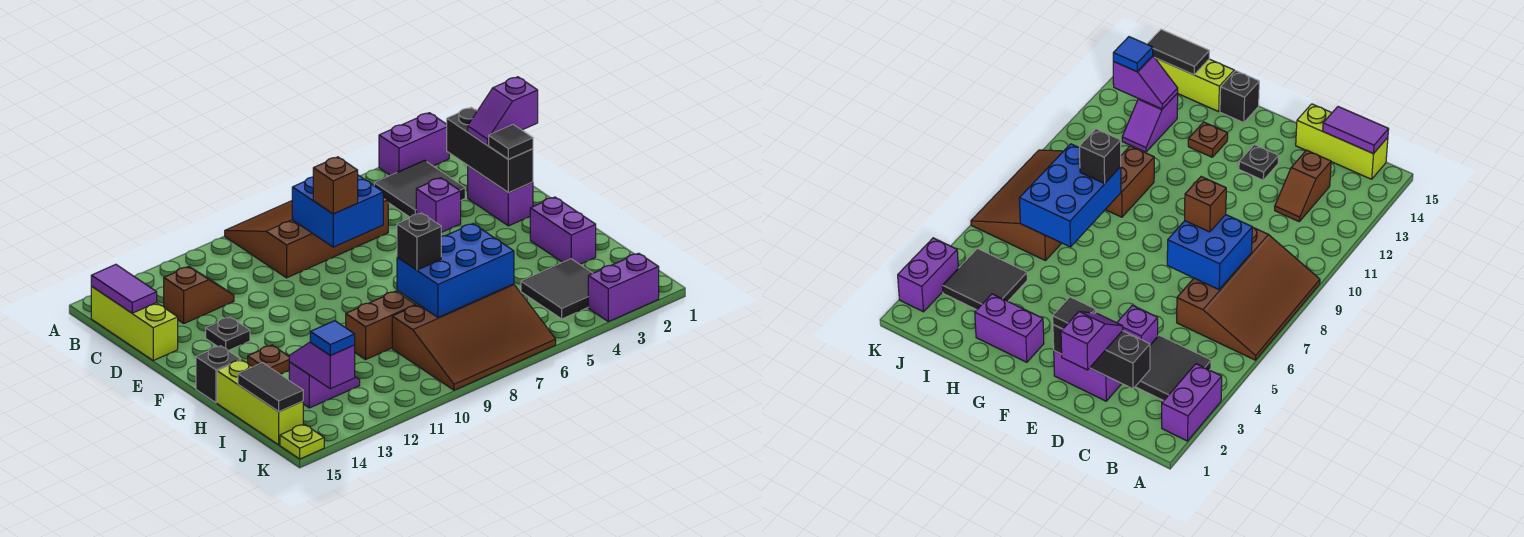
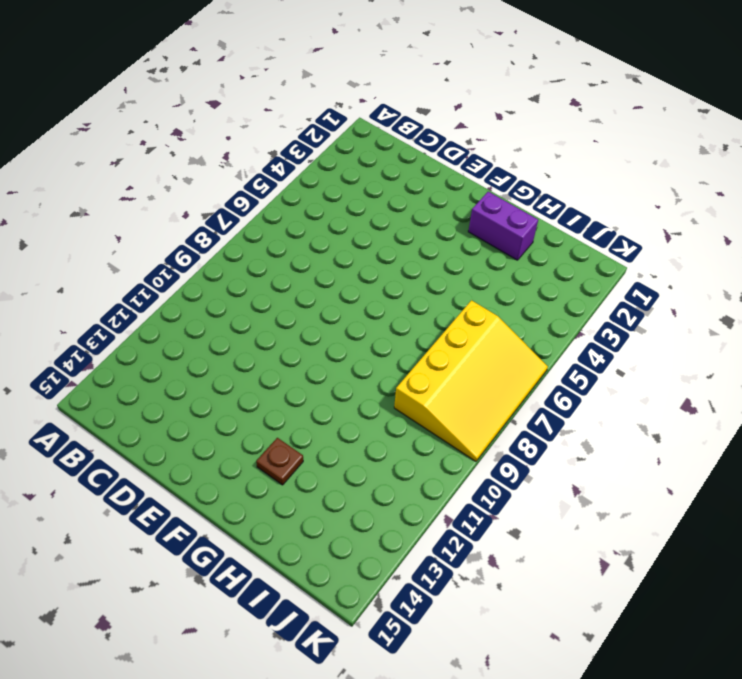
yellow slope I6:K9 level 1 top I -> brown slope I6:K9 level 1 top I
none -> purple brick A2:A3 level 1
none -> brown slope A6:C9 level 1 top C
none -> black tile B3:C4 level 1

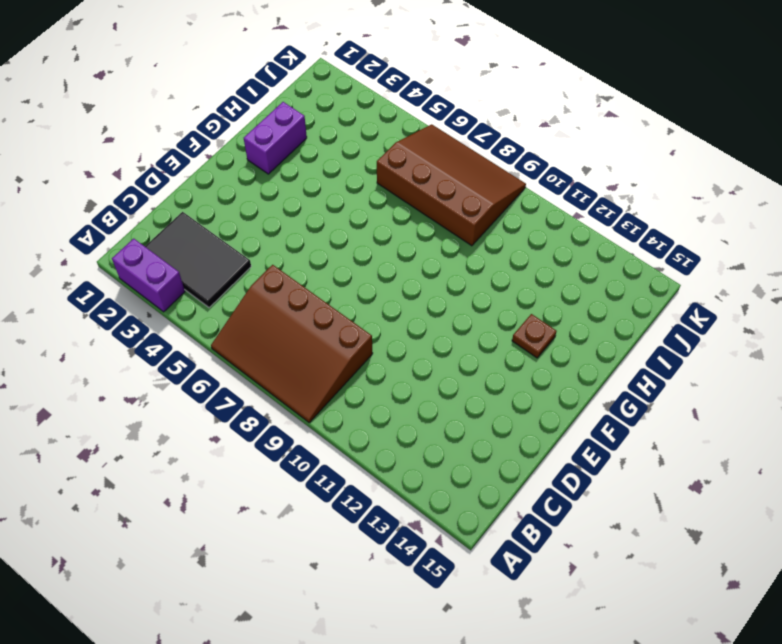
black tile B2:C4 level 1 -> black tile B3:C4 level 1
none -> lime brick B15:D15 level 1
none -> brown slope C12:C13 level 1 top 13
none -> purple brick D2:E2 level 1

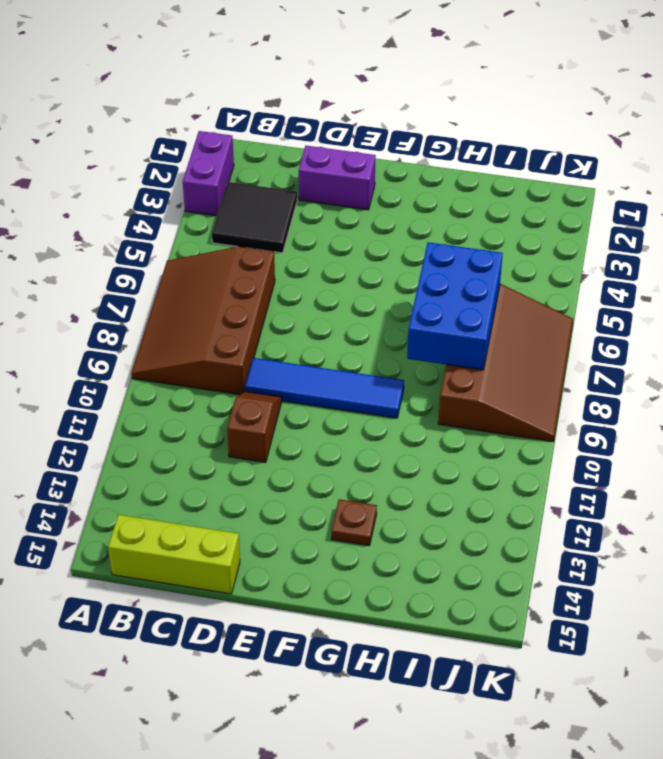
blue tile D9:G9 level 1 -> none
brown slope D10:D11 level 1 top 11 -> brown slope C12:C13 level 1 top 13
none -> purple brick D4 level 1
none -> black plate E13 level 1
none -> purple brick G2:H2 level 1

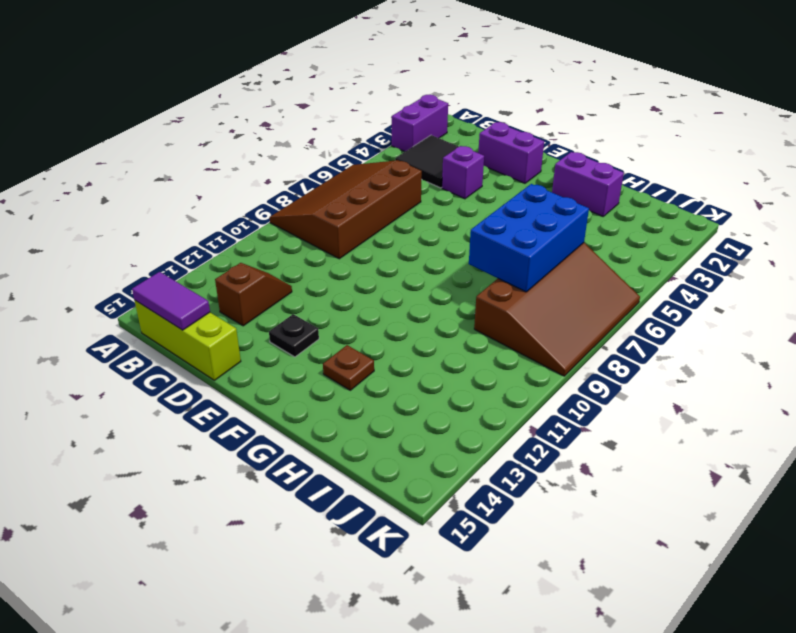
none -> black brick G15 level 1
none -> brown brick H9:H10 level 1
none -> lime brick H15:J15 level 1

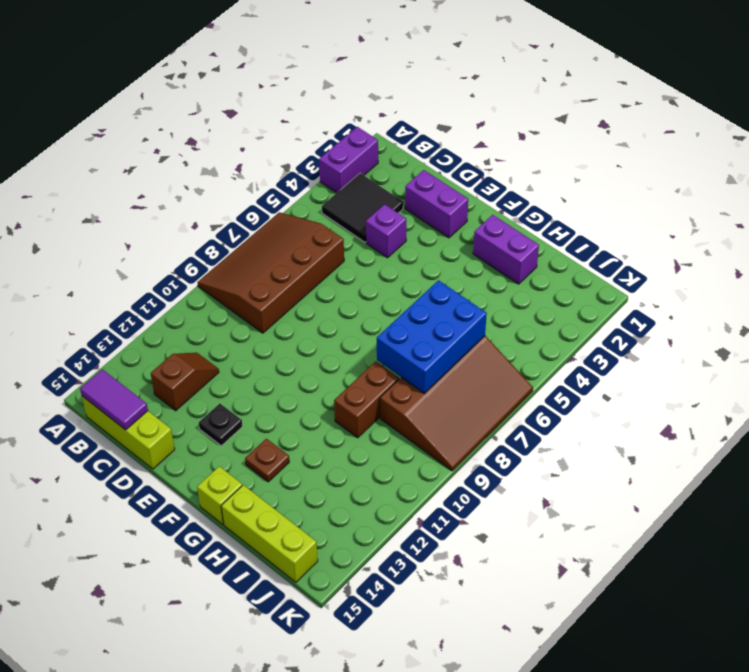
lime brick G15 level 1 -> black brick G15 level 1
none -> black tile I3:J4 level 1
none -> purple slope I12:I13 level 1 top 13
none -> purple brick K2:K3 level 1

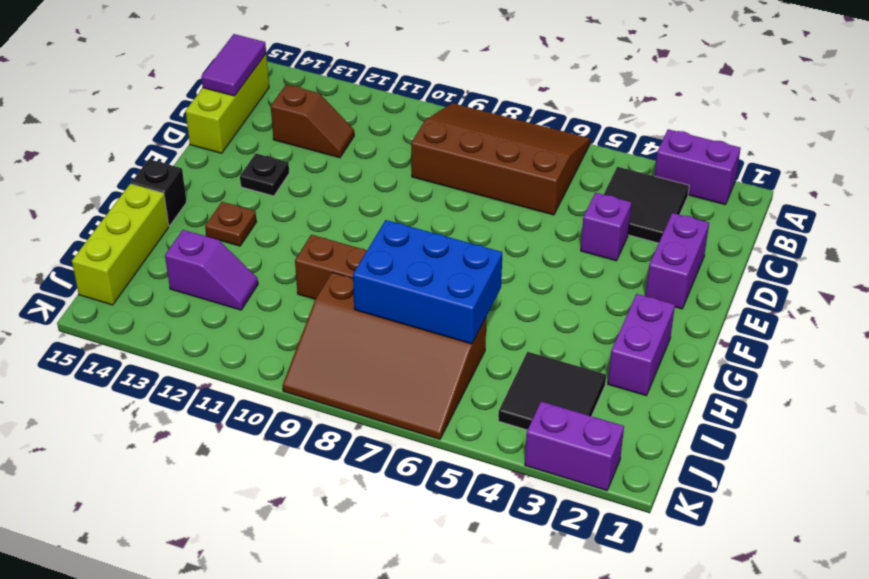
none -> lime plate K15 level 1
none -> black brick C2:E2 level 2
none -> blue brick C7:D8 level 2

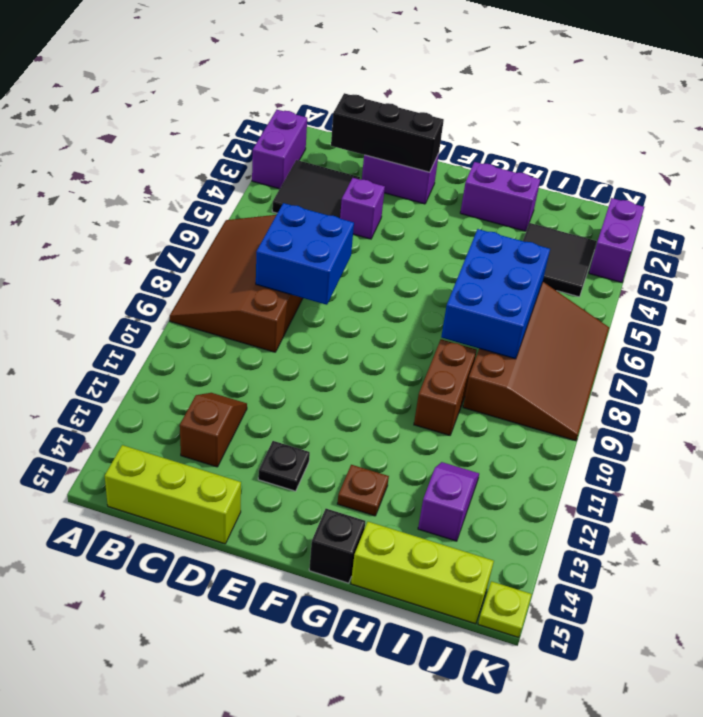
none -> purple tile B15:C15 level 2
none -> purple slope I13:J13 level 2 top J
none -> black tile I15:J15 level 2

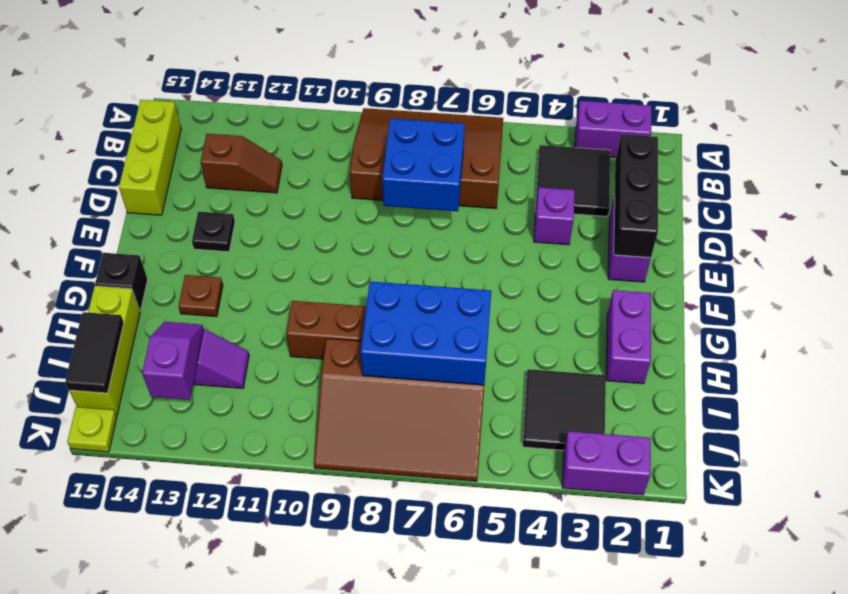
none -> purple tile B15:C15 level 2
none -> purple slope D1:D2 level 3 top 1
none -> brown brick D8 level 3

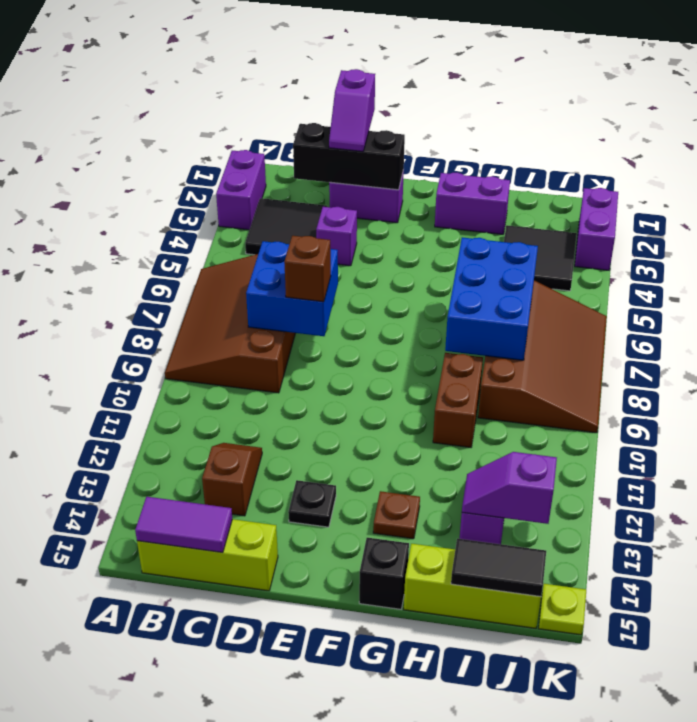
none -> black tile E2 level 3
none -> black brick H8 level 3
none -> blue tile J13 level 3

